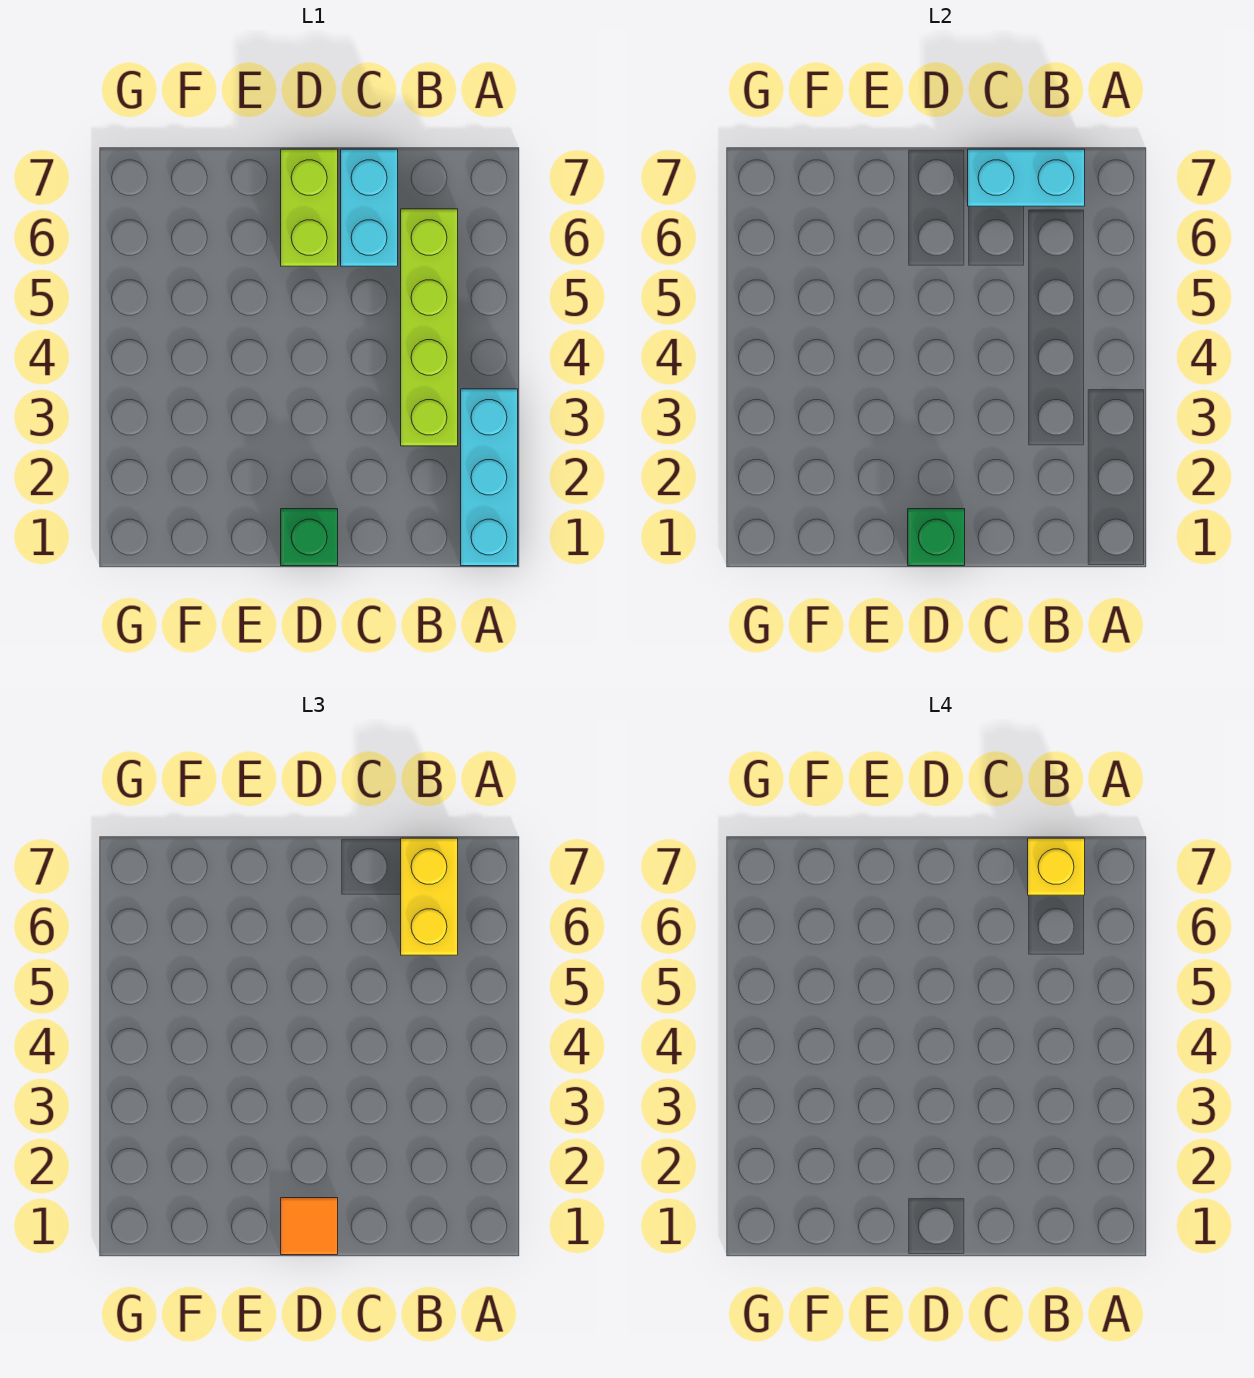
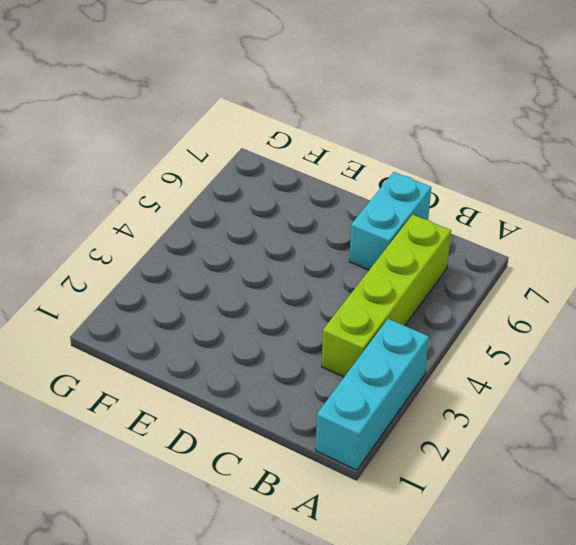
none -> green brick D1 level 1
none -> lime brick D6:D7 level 1

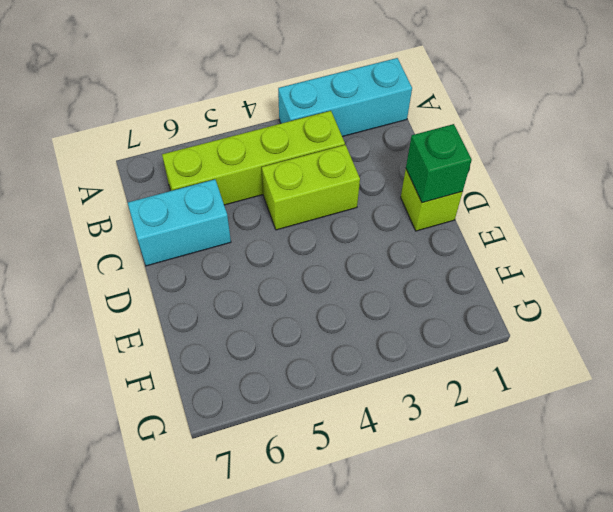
lime brick C3:C4 level 1 -> lime brick D6:D7 level 1
lime brick D1 level 1 -> green brick D1 level 1
none -> cyan brick B7:C7 level 2
none -> yellow brick B6:B7 level 3

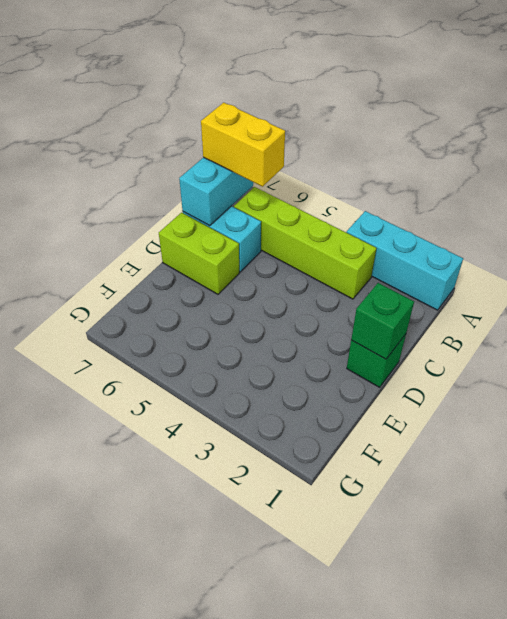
none -> orange tile D1 level 3
none -> yellow brick B7 level 4

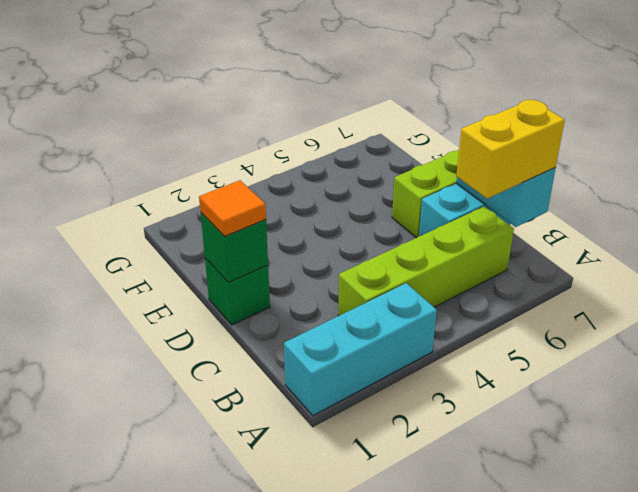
none -> yellow brick B7 level 4

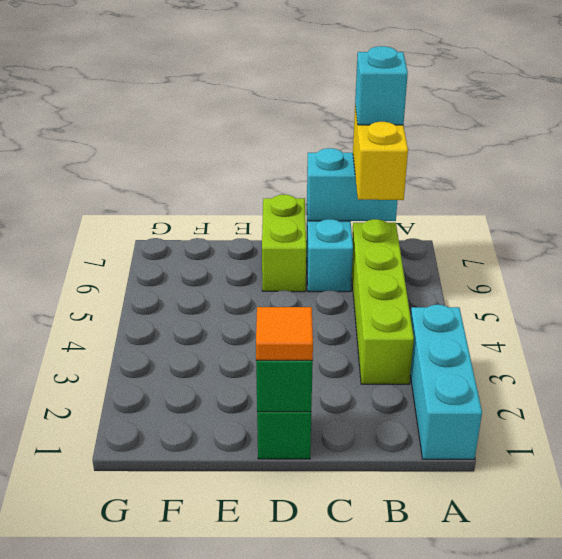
cyan brick B7 level 4 -> yellow brick B7 level 4

